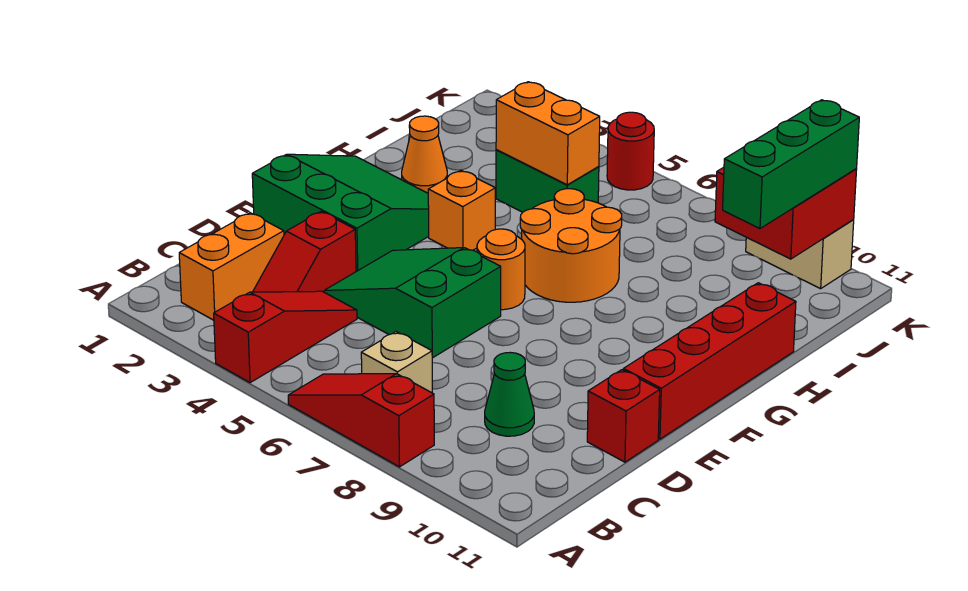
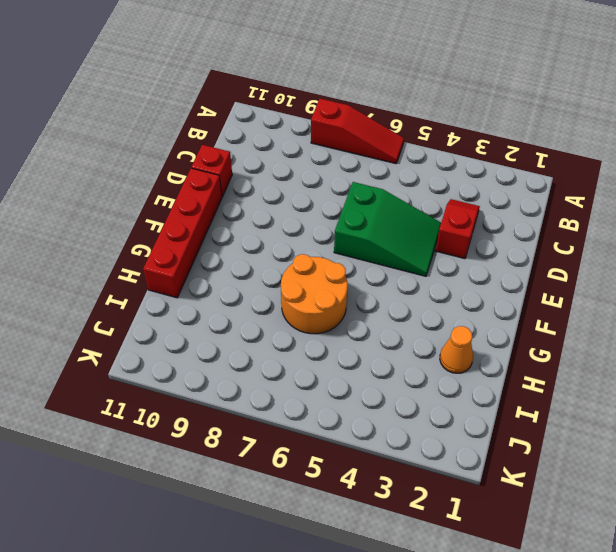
none -> red slope A4:C4 level 1 top A
none -> orange brick B2:C2 level 1
none -> tan brick B7 level 1

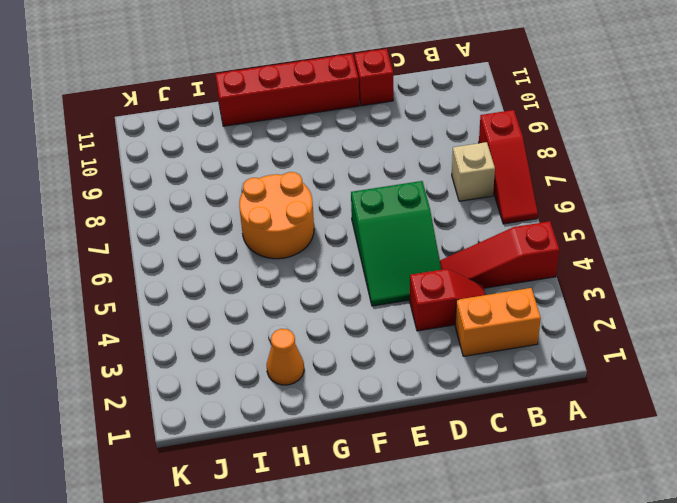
none -> green cone C9 level 1
none -> green slope E1:G3 level 1 top E
none -> orange round brick F6 level 1

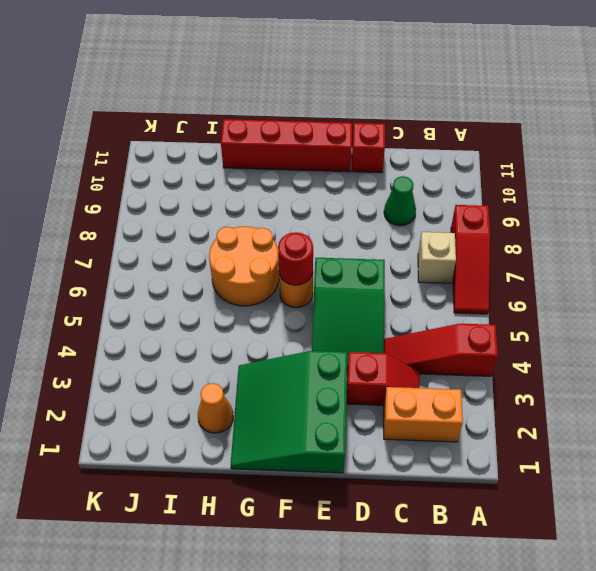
red round brick F6 level 2 -> red round brick K5 level 1
none -> orange brick G4 level 1
none -> green brick I4:I5 level 1
none -> tan brick K9:K10 level 1

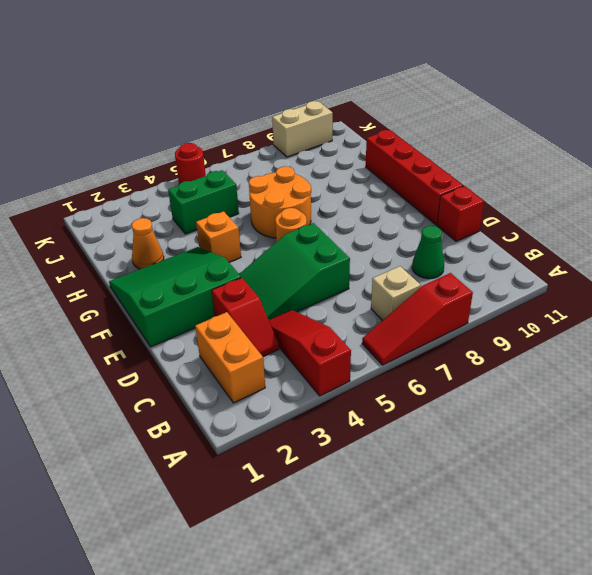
none -> orange brick I4:I5 level 2
none -> red brick J9:K10 level 2
none -> green brick I10:K10 level 3

